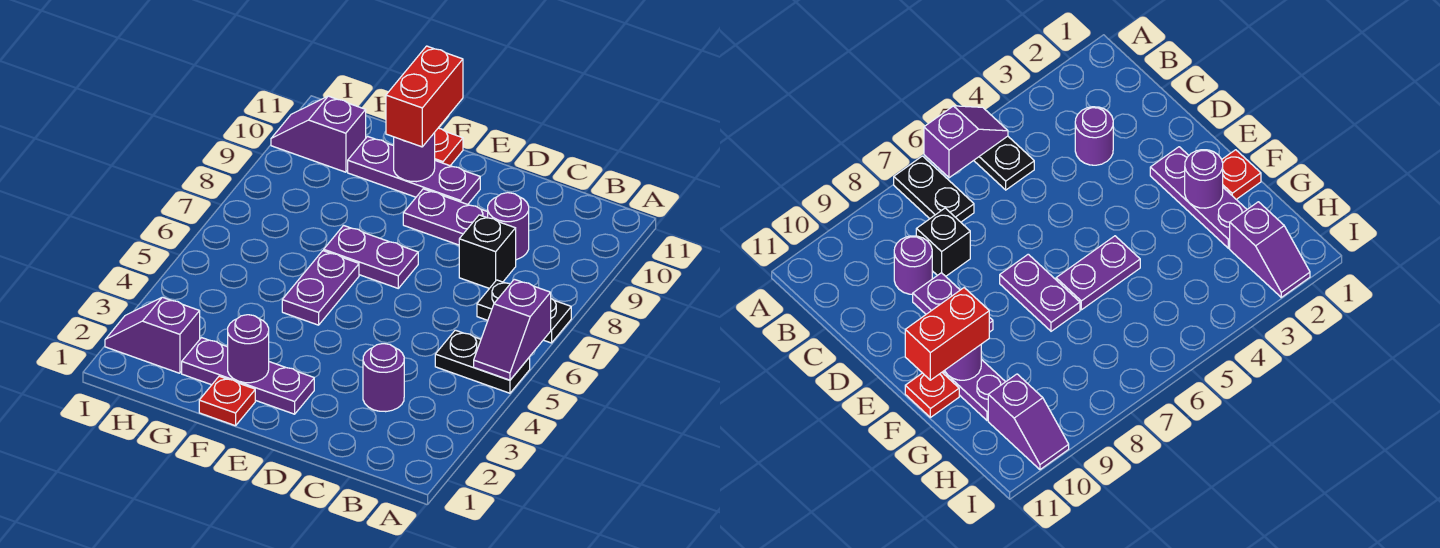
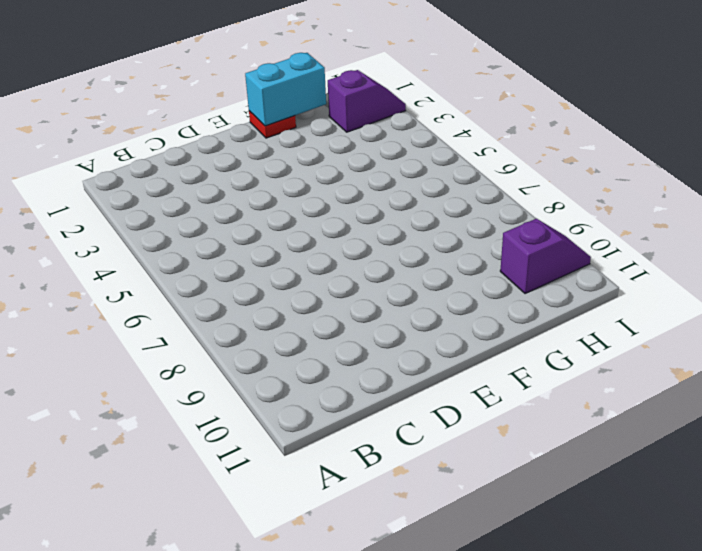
cyan brick F1:G1 level 2 -> none
none -> black plate A5:B5 level 1
none -> black plate A7:B7 level 1
none -> purple round brick C3 level 1

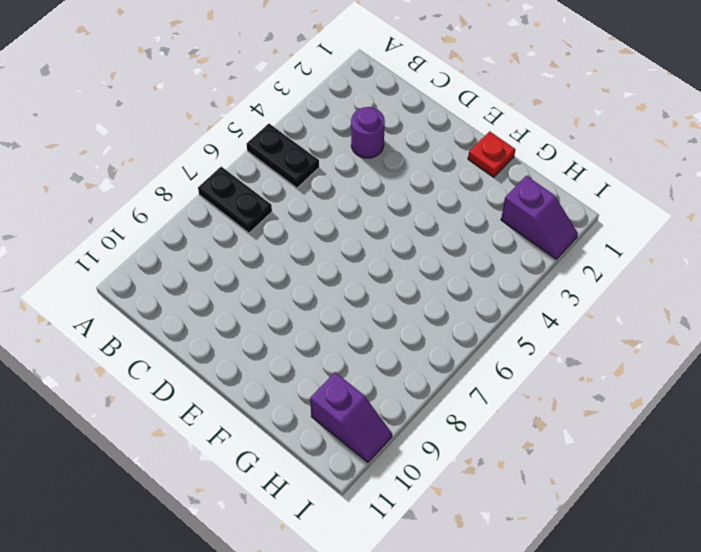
none -> black brick C8 level 1
none -> purple round brick C9 level 1
none -> purple plate D9:E9 level 1

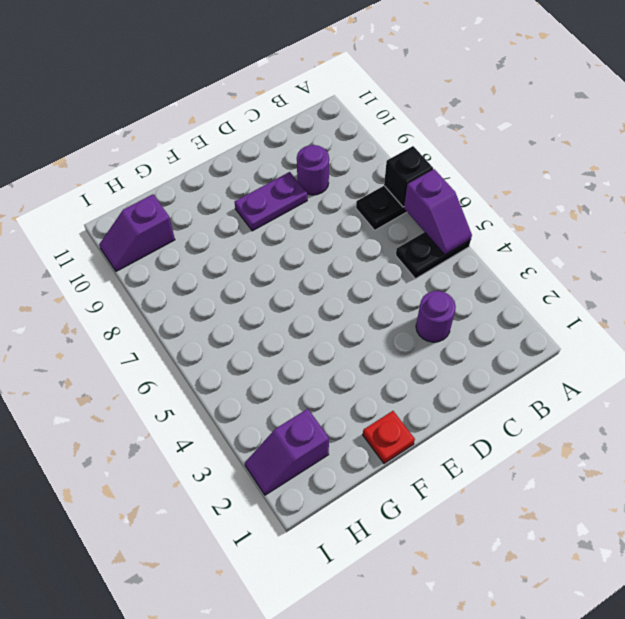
black brick A7 level 2 -> black brick C8 level 1
none -> purple plate E2:G2 level 1
none -> purple plate E7:F7 level 1
none -> purple plate E10:G10 level 1

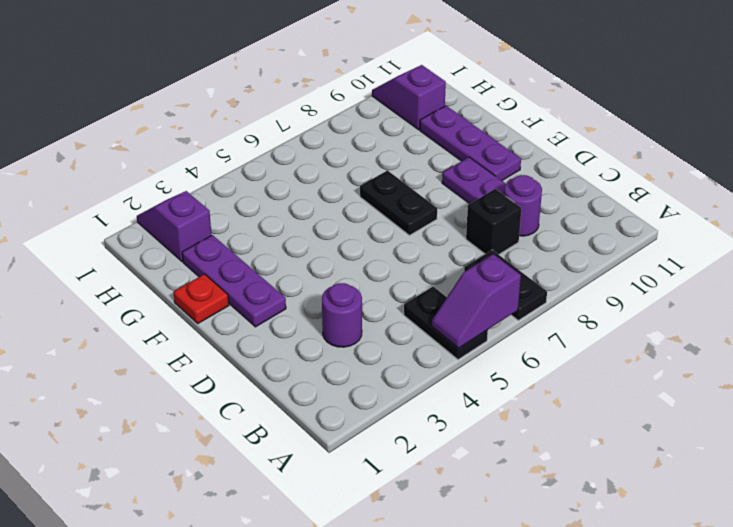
black plate E7:F7 level 1 -> purple plate E7:F7 level 1
none -> purple plate F5:F6 level 1
none -> red plate F11 level 1
none -> purple round brick F2 level 2

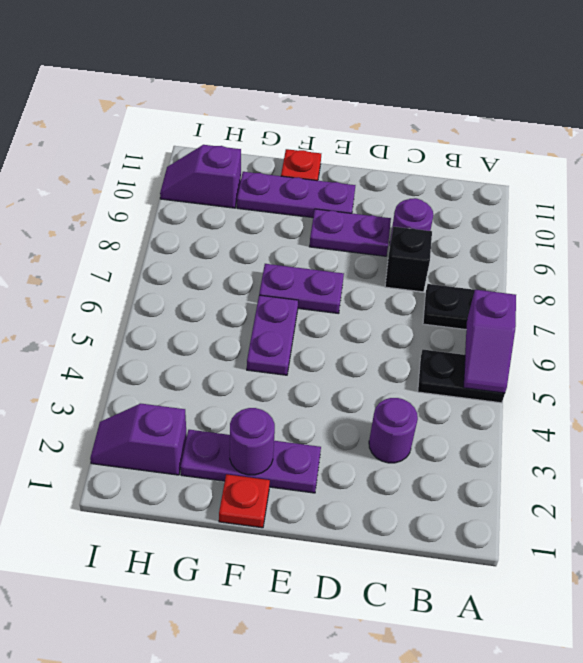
none -> purple round brick F10 level 2
none -> red brick F10:F11 level 3

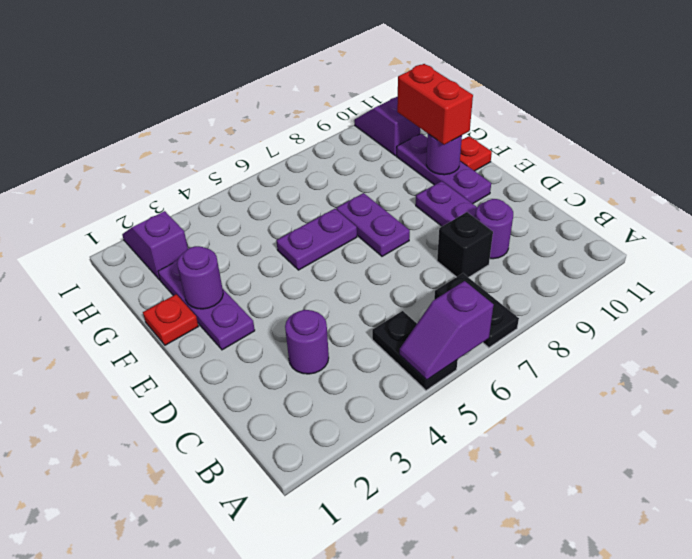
red brick F10:G10 level 3 -> red brick F10:F11 level 3

